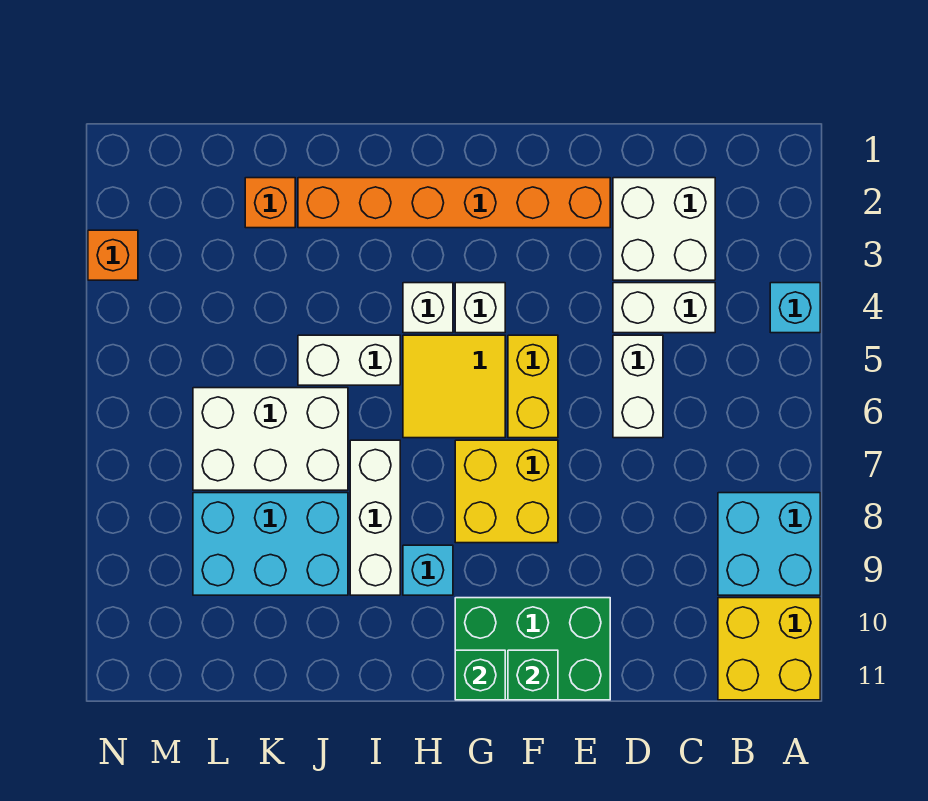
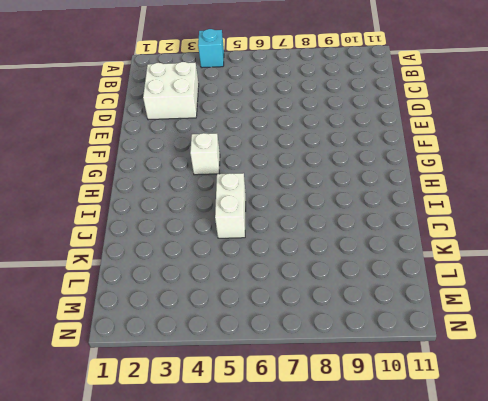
none -> cyan brick A8:B9 level 1
none -> yellow brick A10:B11 level 1
none -> white brick C4:D4 level 1

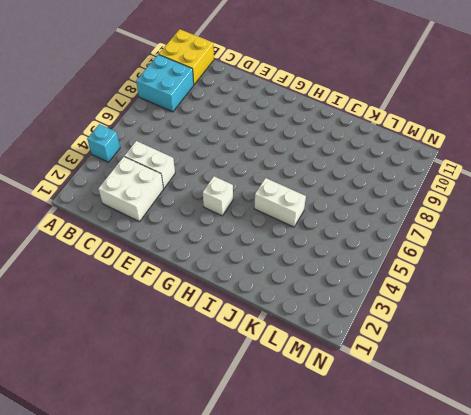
none -> white brick D5:D6 level 1
none -> orange brick E2:J2 level 1
none -> green brick E10:G11 level 1

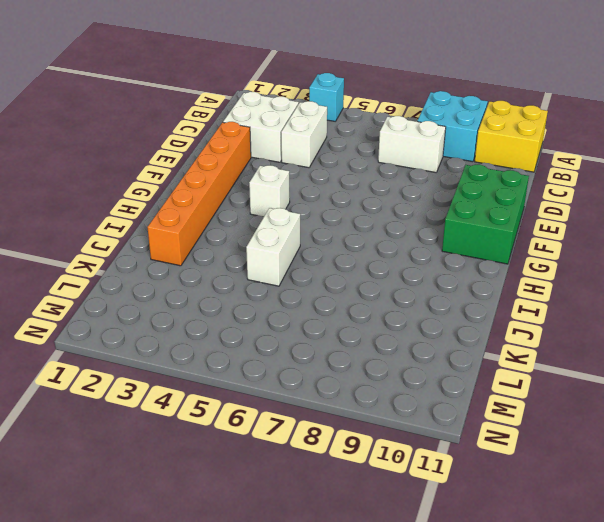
white brick C7:C8 level 1 -> white brick D5:D6 level 1
none -> yellow brick F5:F6 level 1
none -> yellow brick F7:G8 level 1
none -> yellow tile G5:H6 level 1

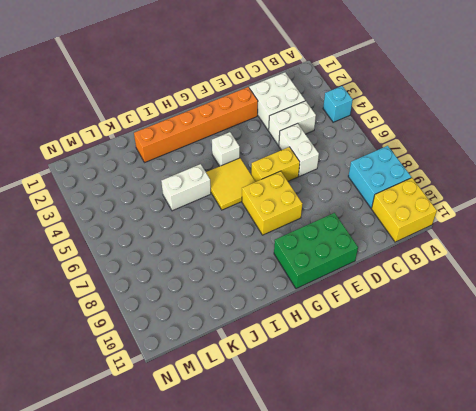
yellow brick E6:F6 level 1 -> yellow brick F5:F6 level 1
none -> white brick H4 level 1
none -> cyan brick H9 level 1
none -> white brick I7:I9 level 1

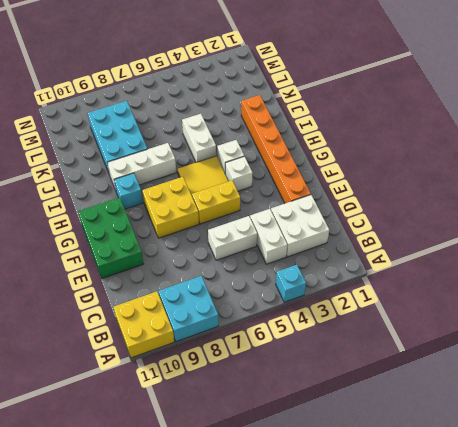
none -> white brick J6:L7 level 1
none -> orange brick K2 level 1
none -> orange brick N3 level 1

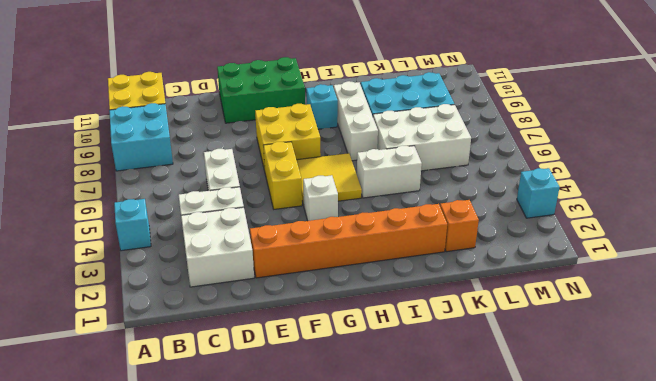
cyan brick N3 level 1 -> orange brick N3 level 1
none -> white brick H4 level 1
none -> green brick F11 level 2
none -> green brick G11 level 2

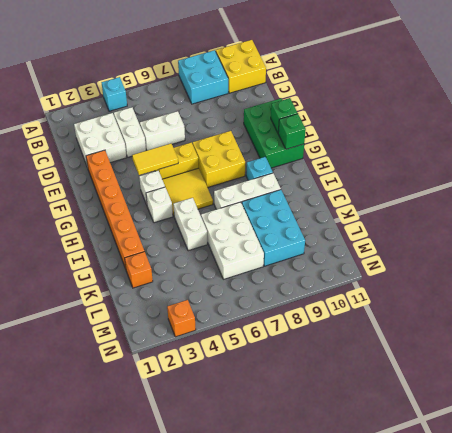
yellow tile F4:F5 level 2 -> none

